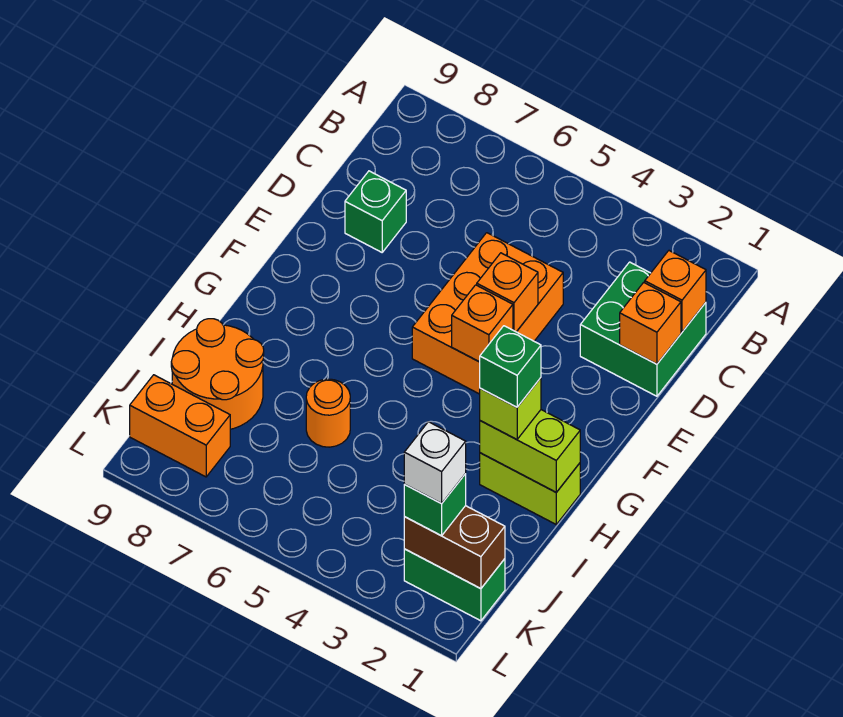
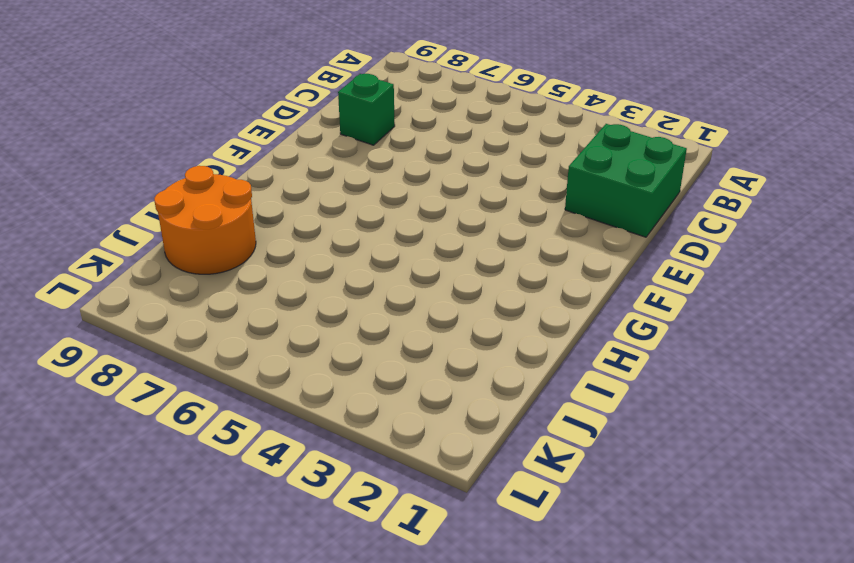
none -> orange brick D4:F5 level 1
none -> lime brick H1:H2 level 1
none -> orange round brick I6 level 1

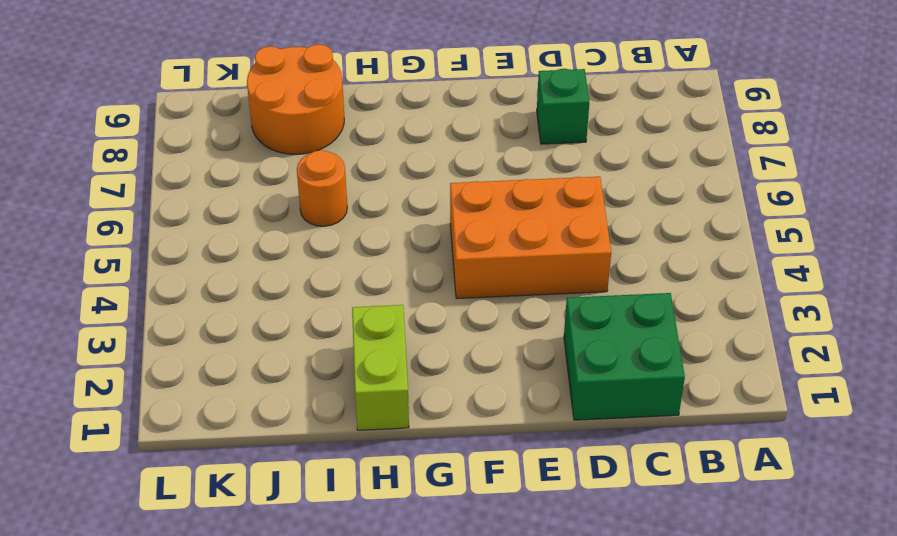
none -> green brick K1:K2 level 1
none -> orange brick K8:K9 level 1
none -> orange brick C1 level 2

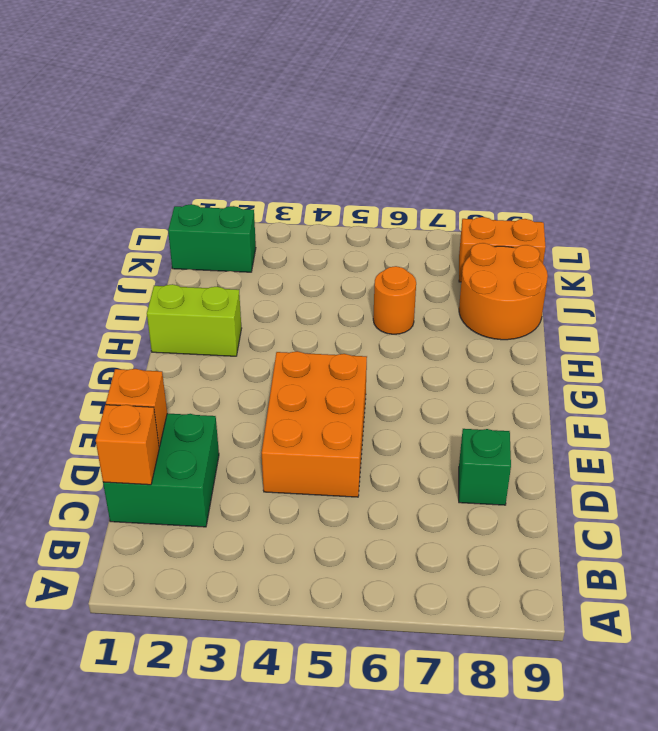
none -> orange brick E4 level 2
none -> orange brick F4 level 2
none -> lime brick H1:H2 level 2

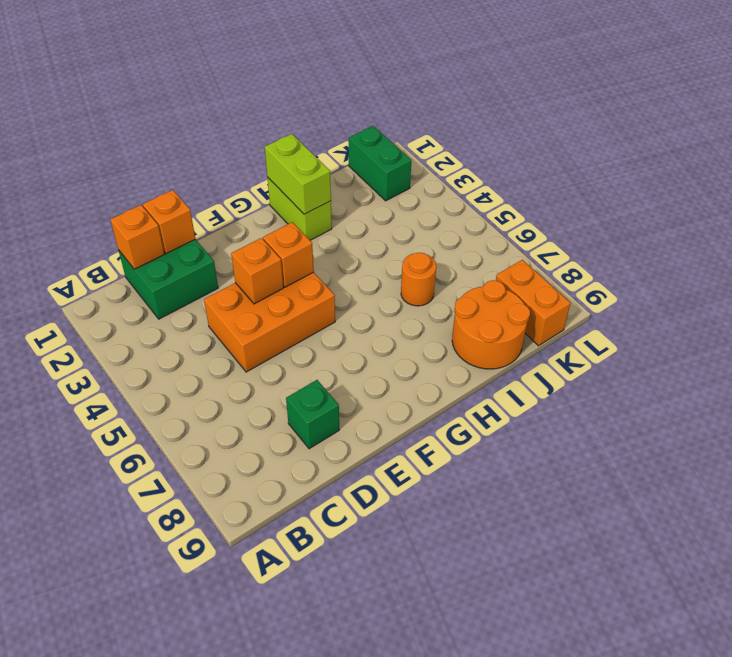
none -> brown brick K1:K2 level 2
none -> lime brick H2 level 3
none -> green brick K2 level 3

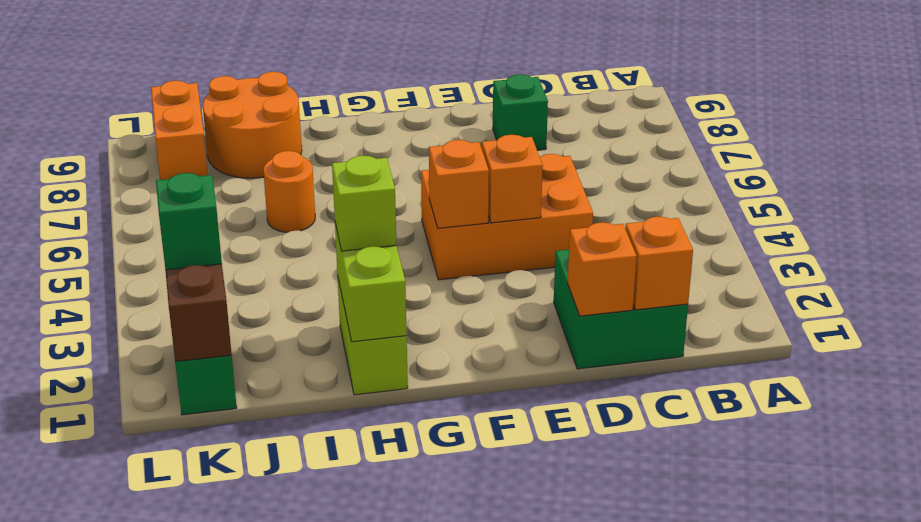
none -> green brick H2 level 4
none -> white brick K2 level 4

